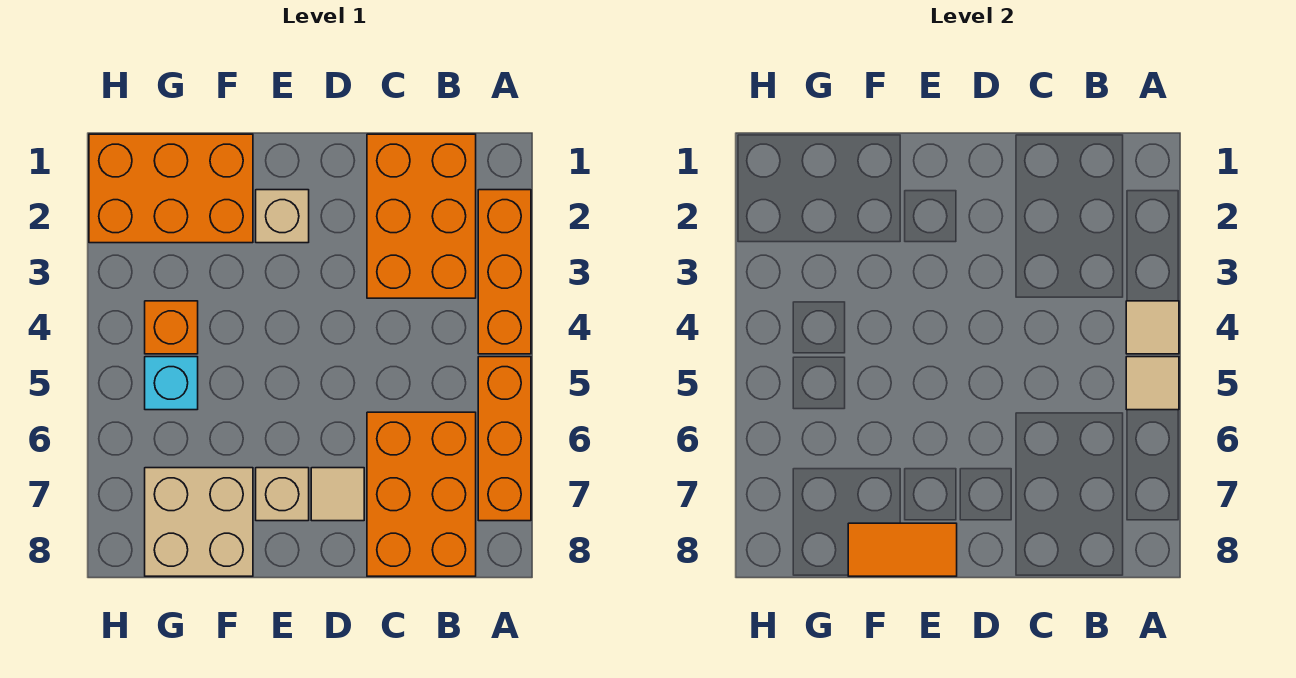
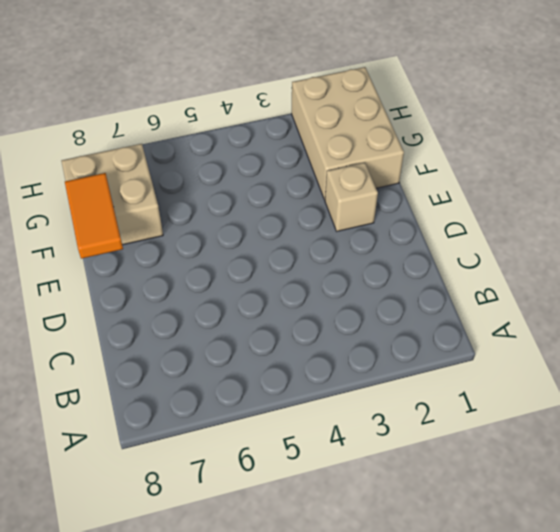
tan brick F1:H2 level 1 -> orange brick F1:H2 level 1
none -> orange brick A2:A4 level 1
none -> orange brick A5:A7 level 1
none -> orange brick B1:C3 level 1

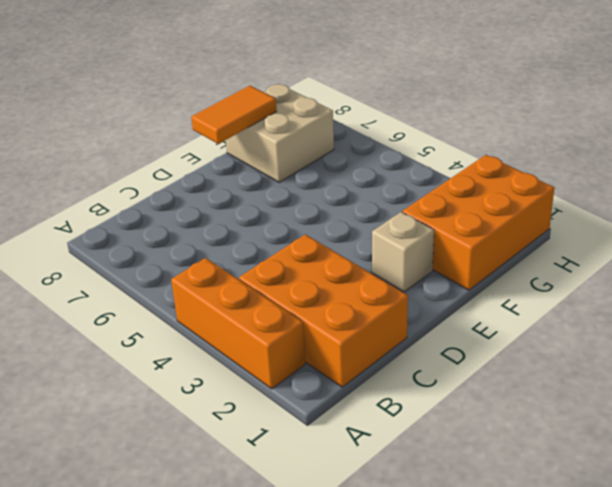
none -> orange brick A5:A7 level 1
none -> orange brick B6:C8 level 1
none -> tan tile D7 level 1

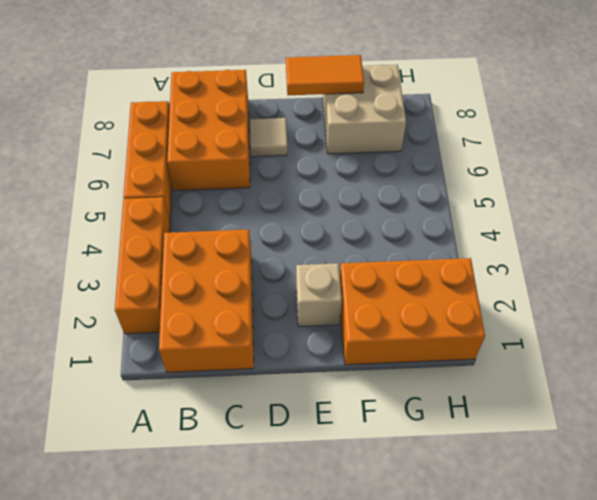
none -> tan brick E7 level 1
none -> orange brick G4 level 1
none -> cyan brick G5 level 1

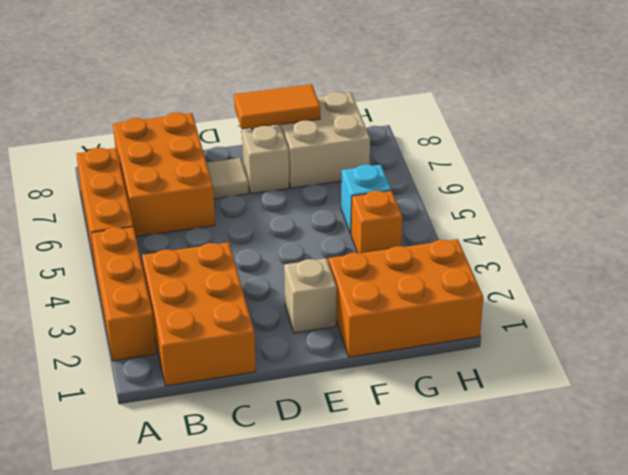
none -> tan tile A4 level 2
none -> tan tile A5 level 2

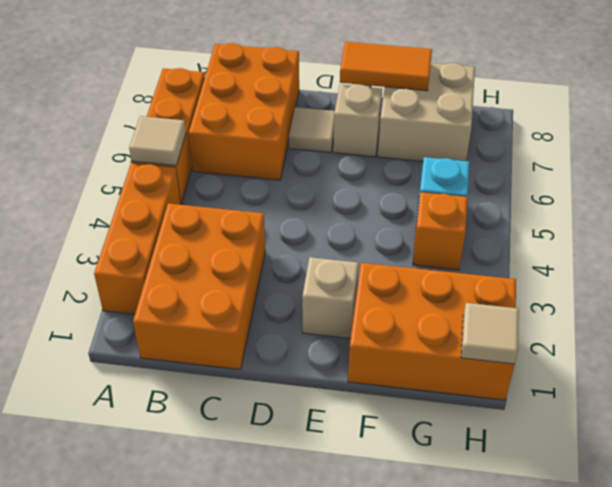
tan tile H1 level 2 -> tan tile A4 level 2

